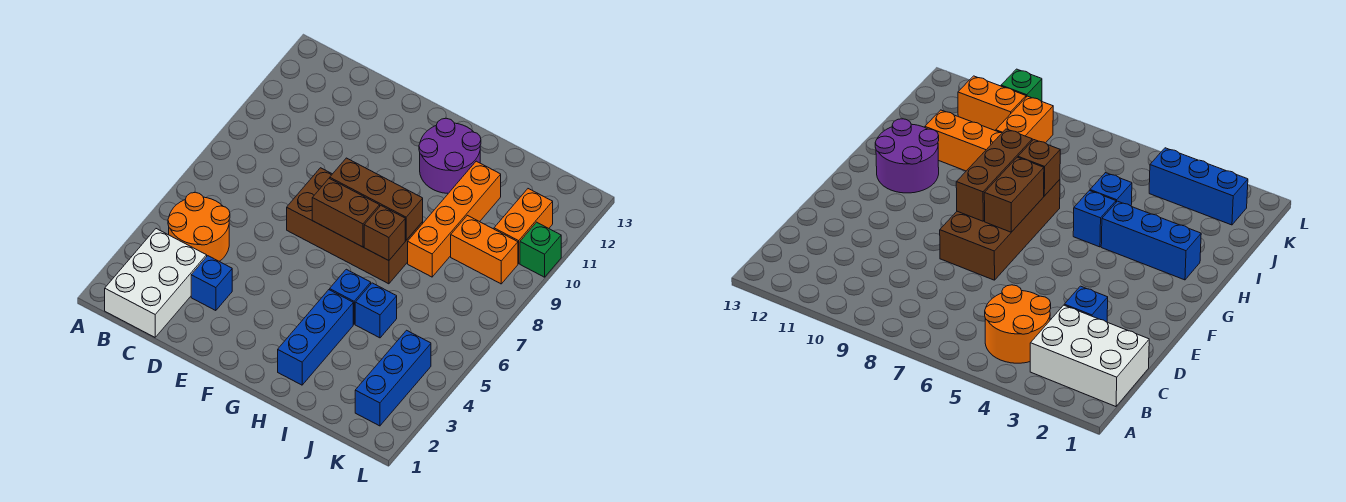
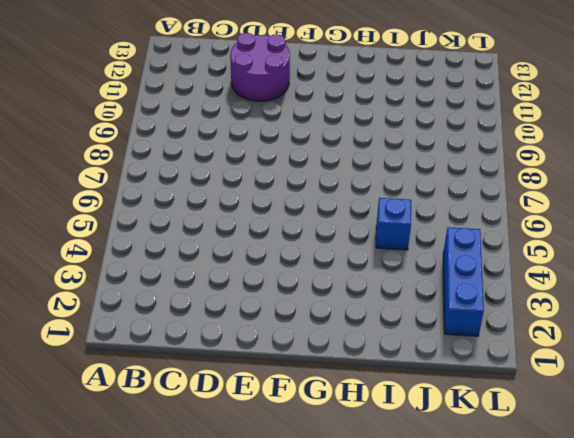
purple round brick D11:E12 level 1 -> purple round brick G11:H12 level 1
none -> white brick B1:C3 level 1
none -> orange round brick B4:C5 level 1
none -> blue brick D3 level 1

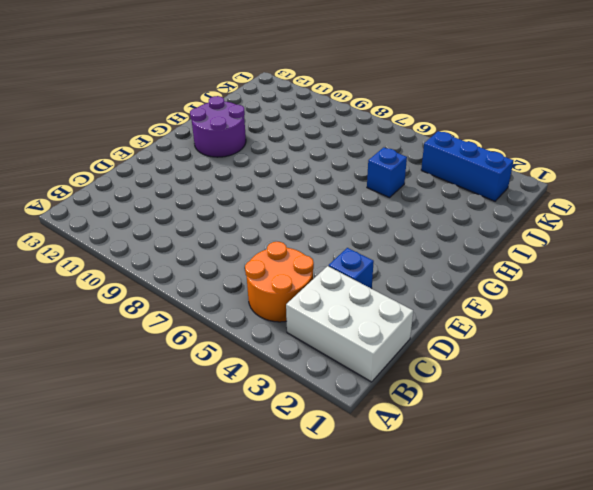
none -> brown brick E7:H8 level 1
none -> blue brick H2:H4 level 1
none -> blue brick H5 level 1

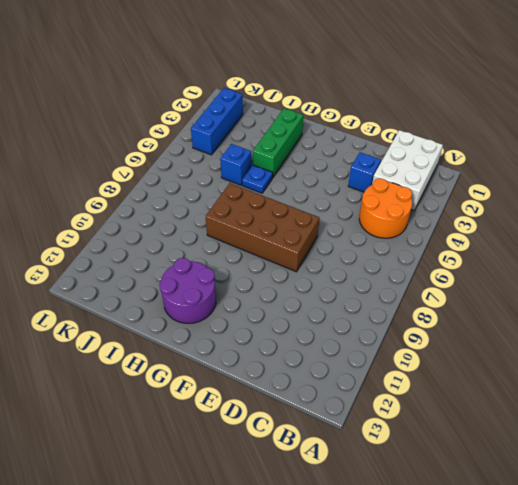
green brick H2:H4 level 1 -> blue brick H2:H4 level 1
blue plate H5 level 1 -> blue brick H5 level 1
none -> orange brick I8:I11 level 1
none -> orange brick J9:K9 level 1
none -> orange brick K10:K11 level 1

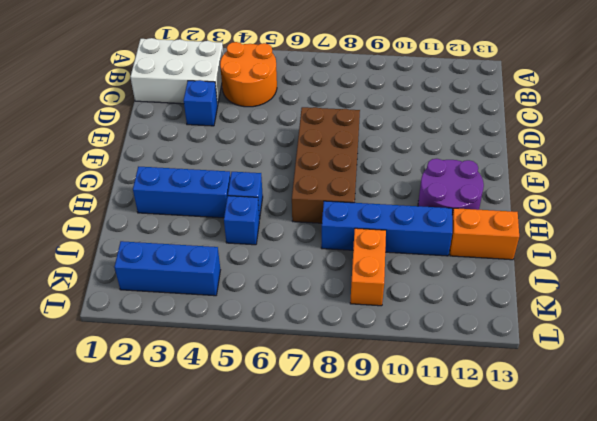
blue brick I8:I11 level 1 -> orange brick I8:I11 level 1
orange brick I12:I13 level 1 -> orange brick K10:K11 level 1
none -> green brick L10 level 1
none -> brown brick F7:G7 level 2
none -> brown brick F8:H8 level 2

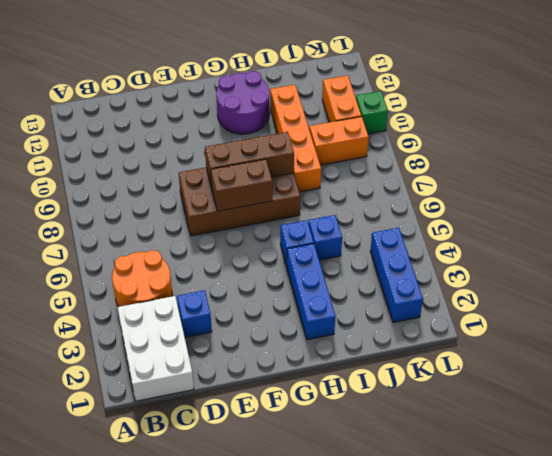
none -> brown brick H7 level 2

